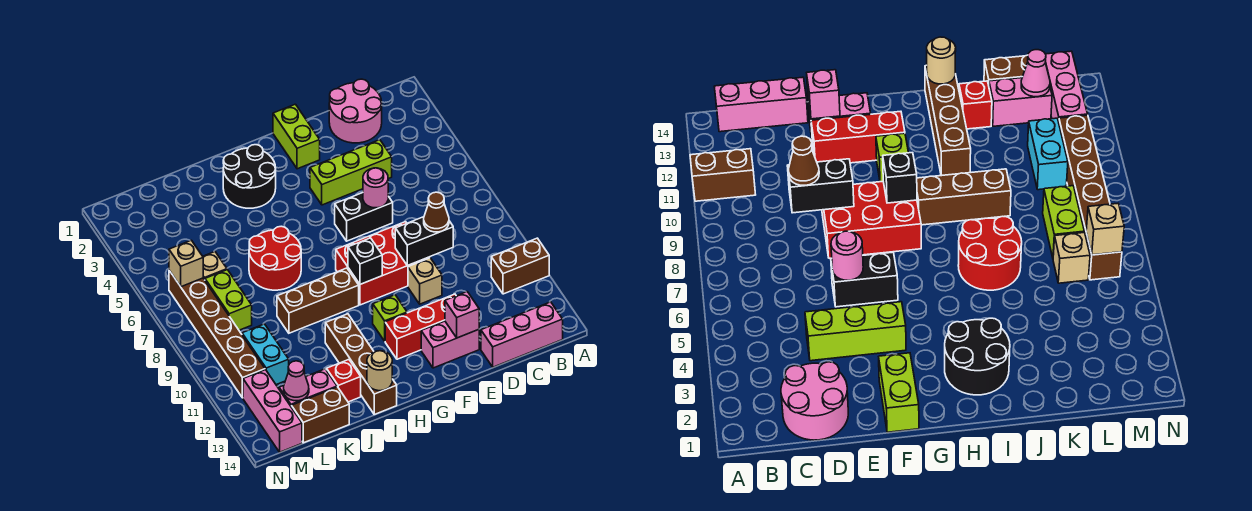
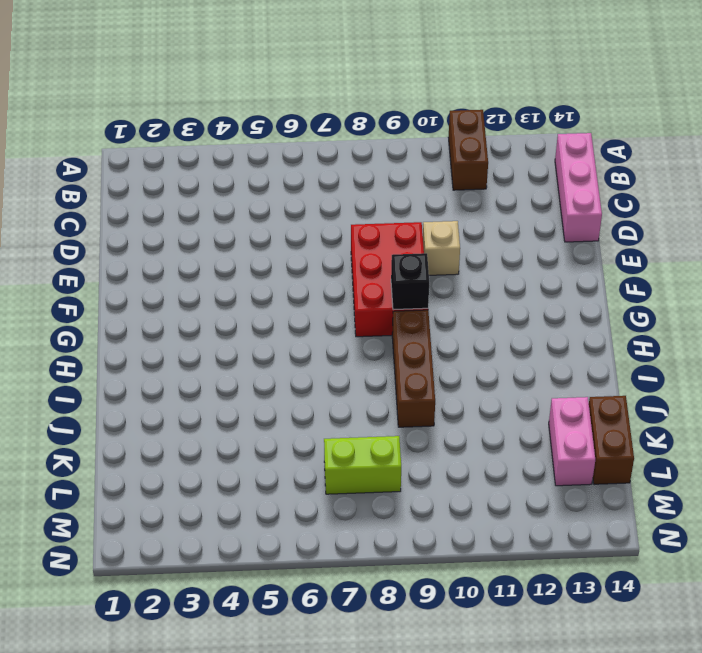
none -> pink round brick C1:D2 level 1
none -> lime brick D4:F4 level 1
none -> black brick E6:F6 level 1
none -> red brick E12:G12 level 1

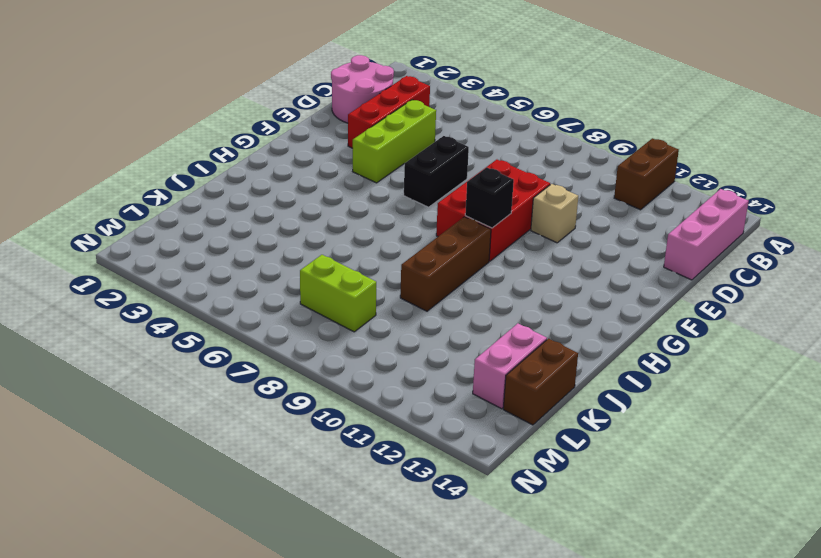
red brick C3:E3 level 1 -> red brick E12:G12 level 1
none -> pink brick E13:F13 level 1
none -> lime brick F1:F2 level 1
none -> lime brick G11 level 1
none -> black round brick H2:I3 level 1

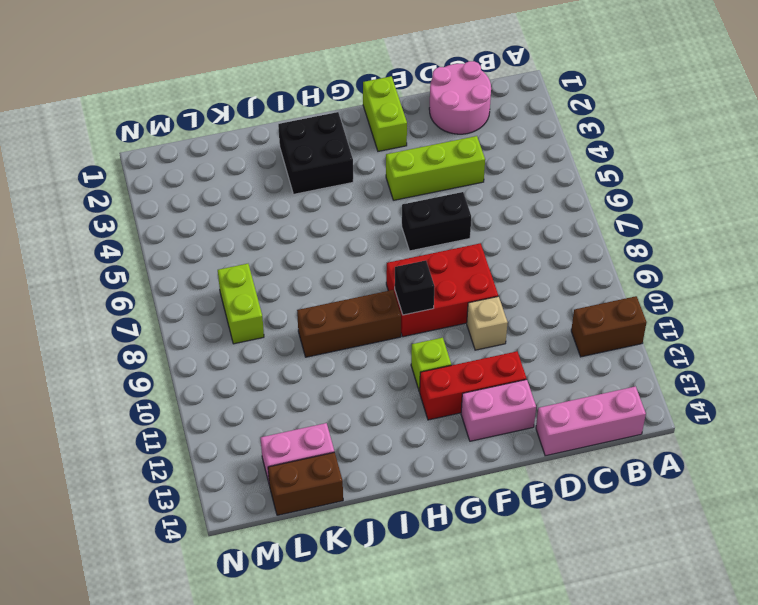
black brick H2:I3 level 1 -> black round brick H2:I3 level 1
none -> red round brick I6:J7 level 1
none -> brown brick I11:I14 level 1
none -> red brick J13 level 1
none -> tan brick L6 level 1

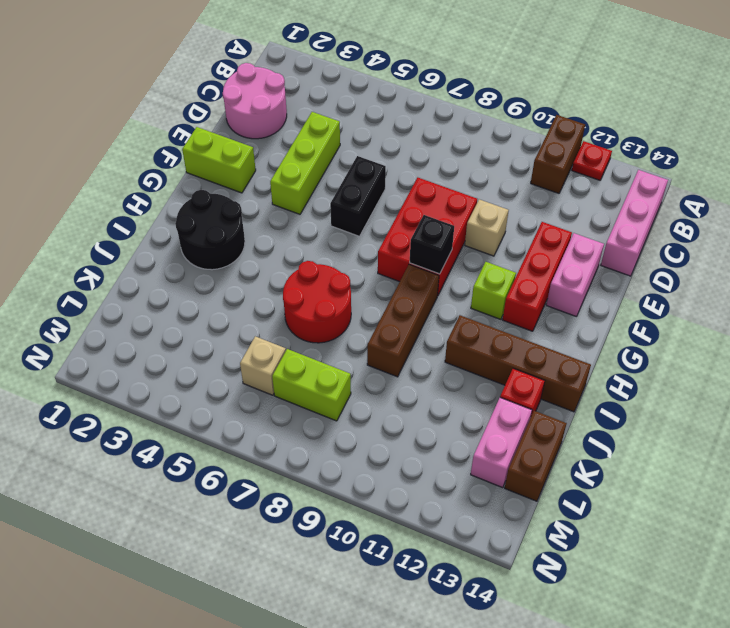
red plate A12 level 1 -> none
none -> cyan brick L10:L11 level 1
none -> brown brick M6:M11 level 1
none -> pink brick M12:M14 level 1
none -> black brick D9:E9 level 2

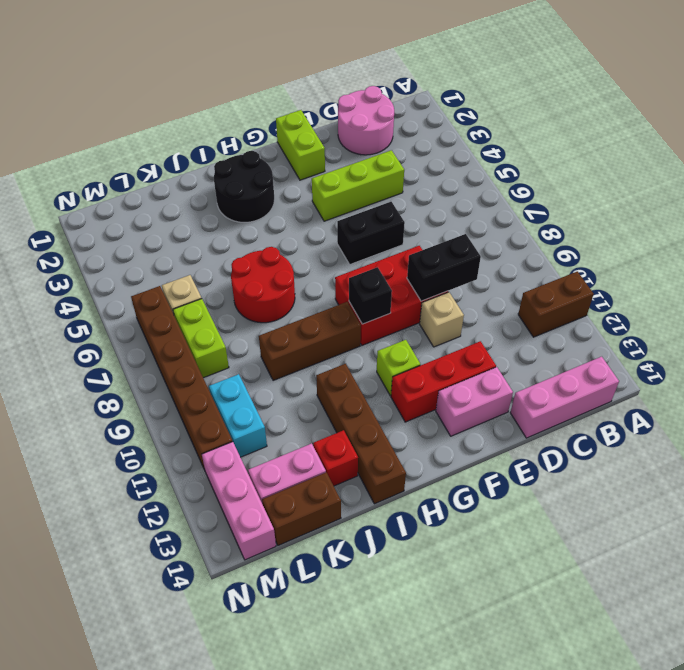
none -> pink round brick E6 level 2
none -> pink brick E13 level 2
none -> tan round brick I14 level 2
none -> pink cone L13 level 2

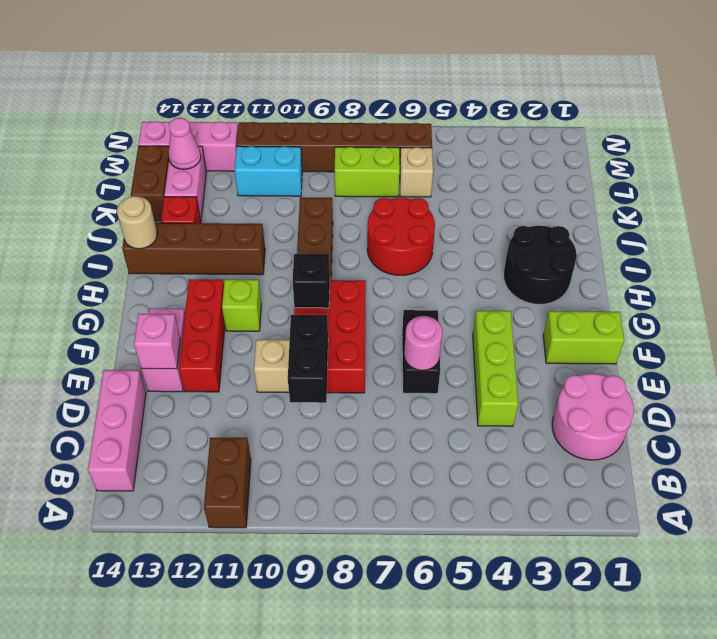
none -> tan brick M6 level 2
none -> brown cone D9 level 3

